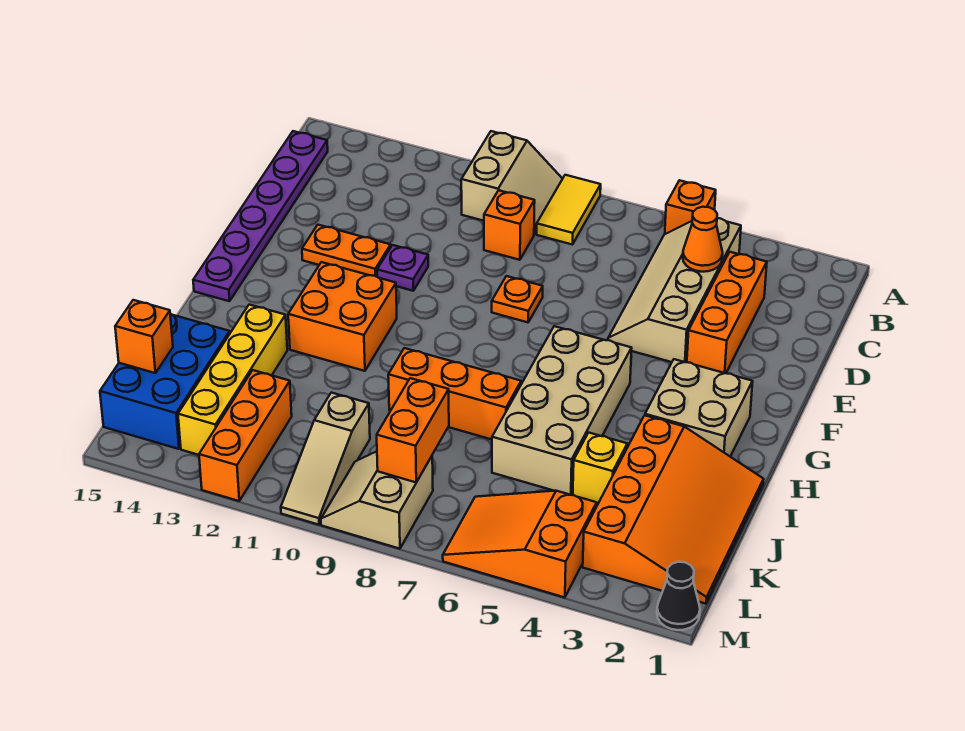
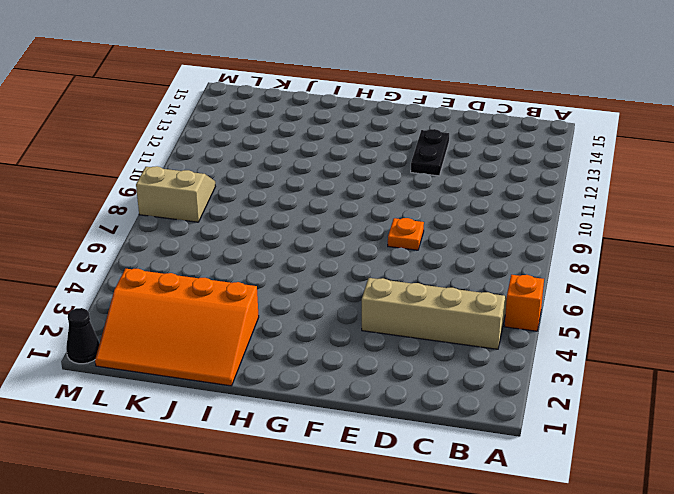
black plate E12:E13 level 1 -> orange plate E12:E13 level 1
none -> yellow tile A8:B8 level 1
none -> tan slope A9:B10 level 1 top 10
none -> purple plate B15:G15 level 1

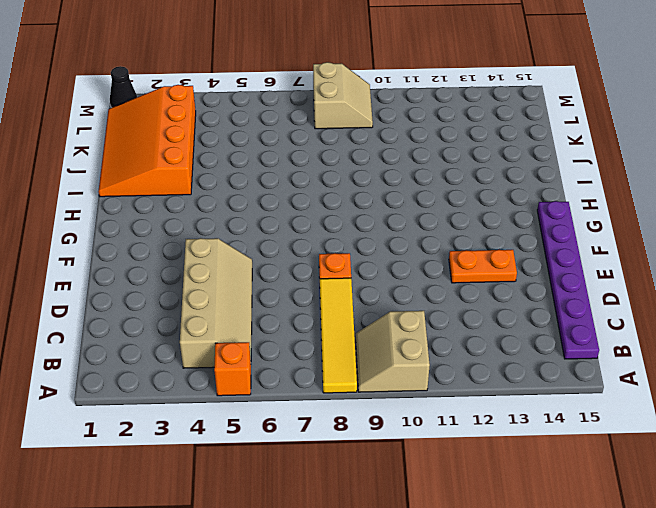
yellow tile A8:D8 level 1 -> yellow tile A8:B8 level 1
none -> orange brick C3:E3 level 1
none -> orange brick C9 level 1
none -> purple plate E11 level 1

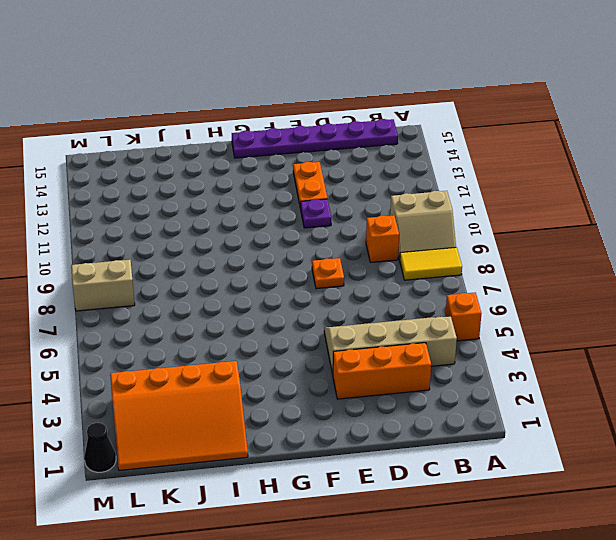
none -> tan brick G2:H3 level 1
none -> tan brick G5:J6 level 1
none -> orange brick G11:H12 level 1

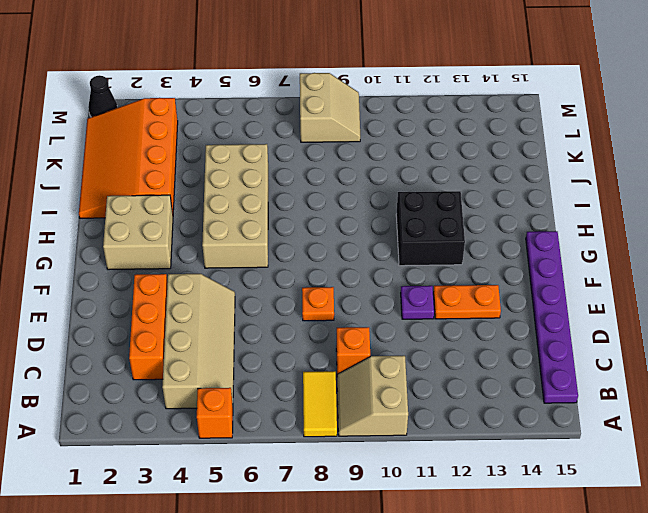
black brick G11:H12 level 1 -> orange brick G11:H12 level 1
none -> orange brick I7:I9 level 1
none -> yellow brick I13:L13 level 1
none -> yellow brick J4 level 1

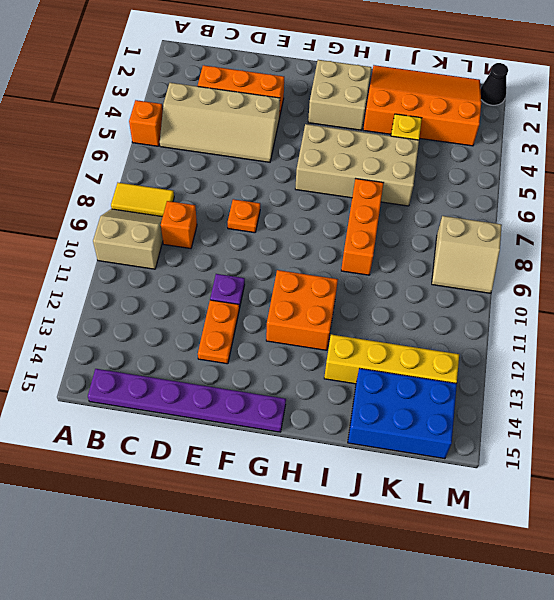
none -> tan slope K10:M10 level 1 top K
none -> orange brick K12:M12 level 1
none -> orange slope L4:M6 level 1 top 4

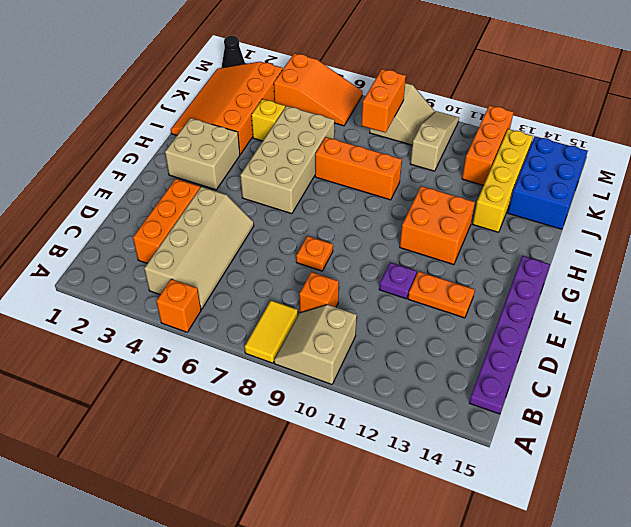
none -> orange cone C4 level 2
none -> orange brick K15 level 2

